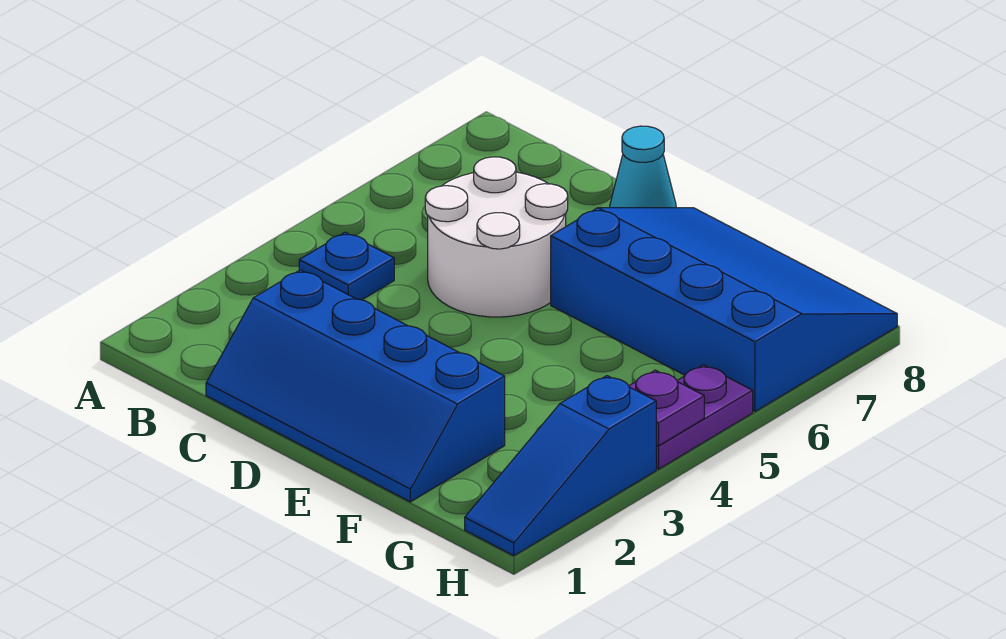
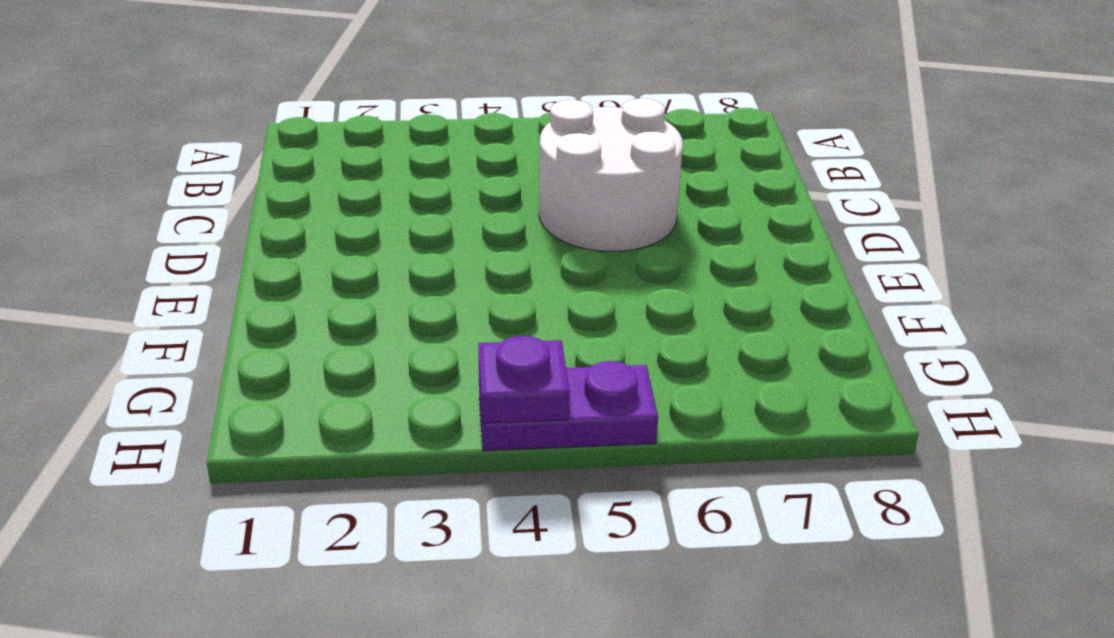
none -> blue plate B4 level 1
none -> blue slope C1:F2 level 1 top 2

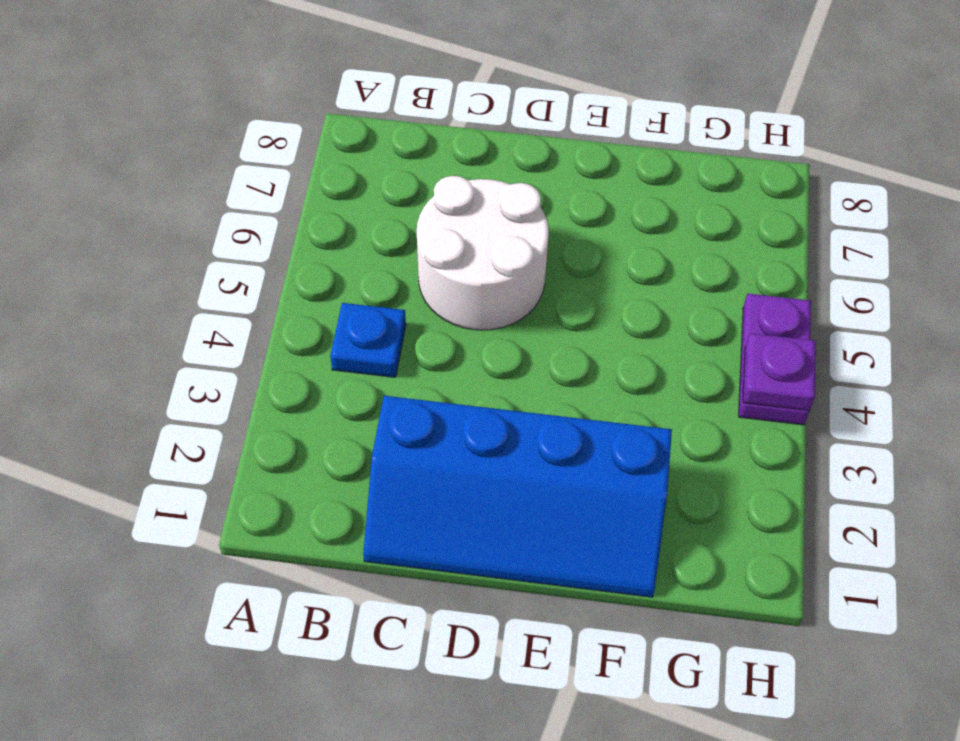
none -> cyan cone D8 level 1
none -> blue slope E6:H8 level 1 top 6

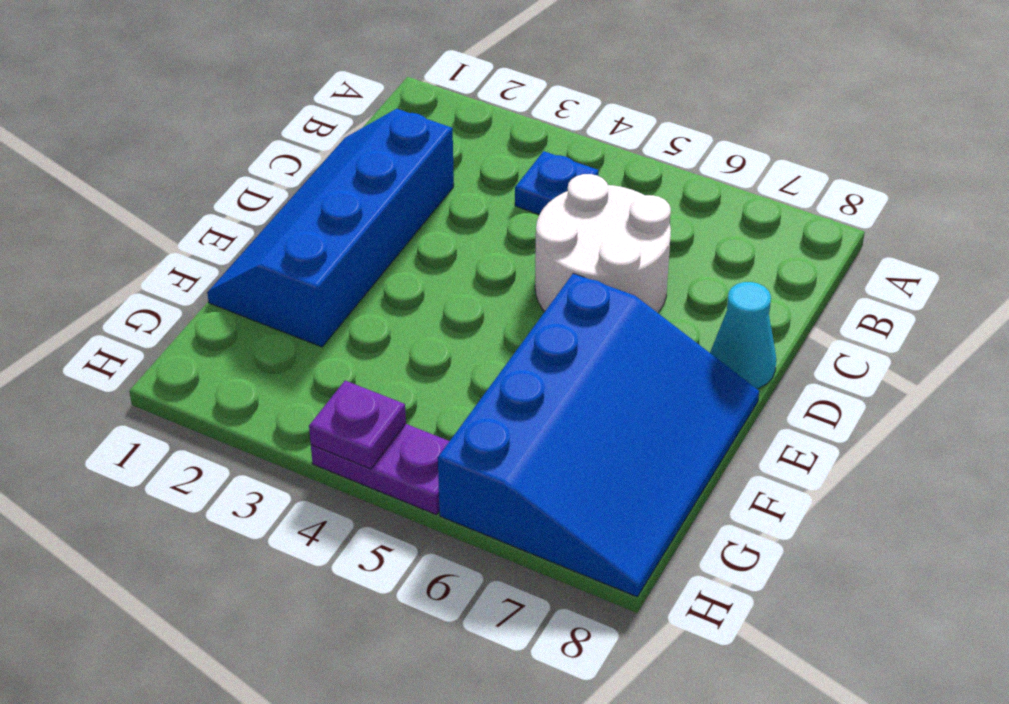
none -> blue slope H1:H3 level 1 top 3

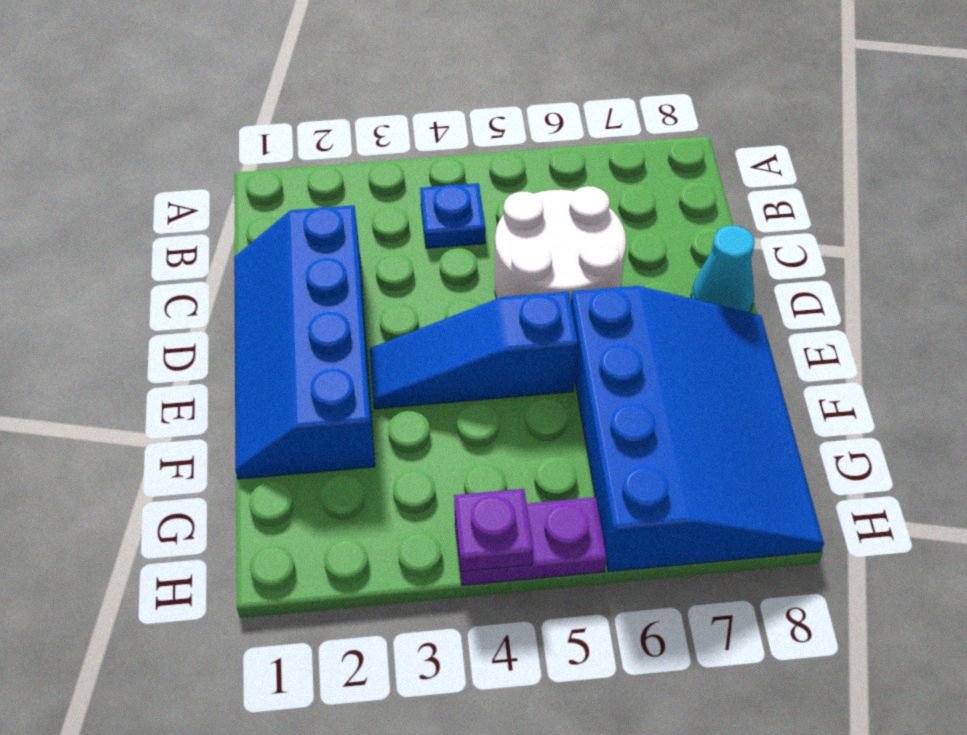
blue slope E3:E5 level 1 top 5 -> blue slope H1:H3 level 1 top 3

